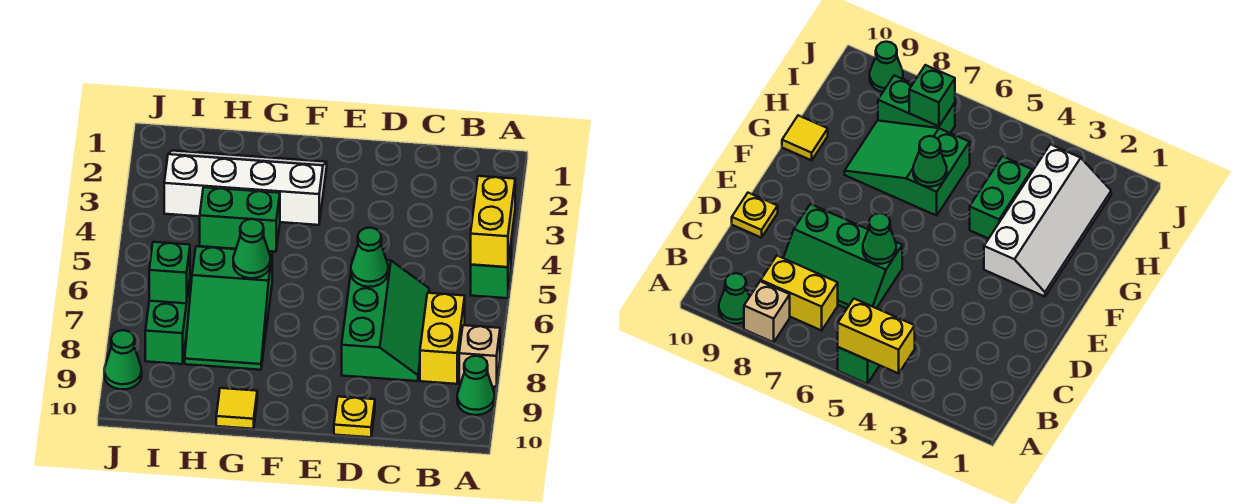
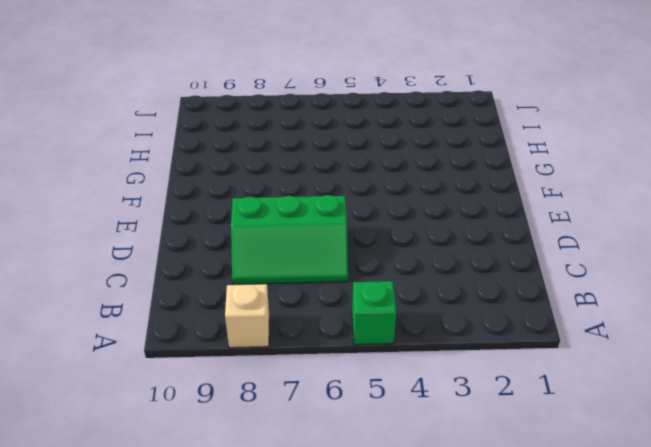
none -> green cone A9 level 1
none -> yellow brick B7:B8 level 1
none -> yellow plate D10 level 1

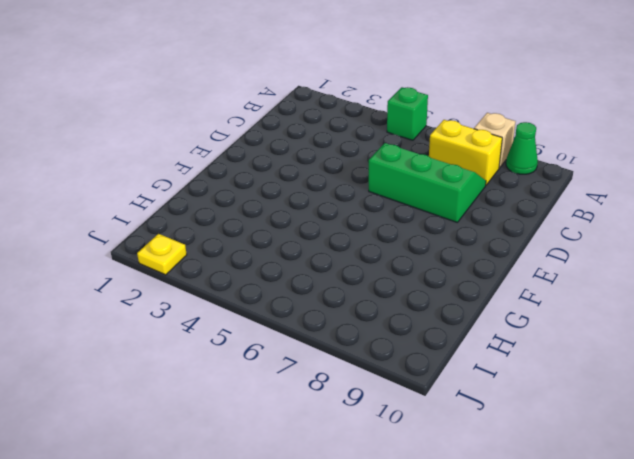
yellow plate J2 level 1 -> yellow plate D10 level 1
none -> white slope F2:I3 level 1 top 3
none -> green brick G4:H4 level 1
none -> green slope G6:H8 level 1 top 6

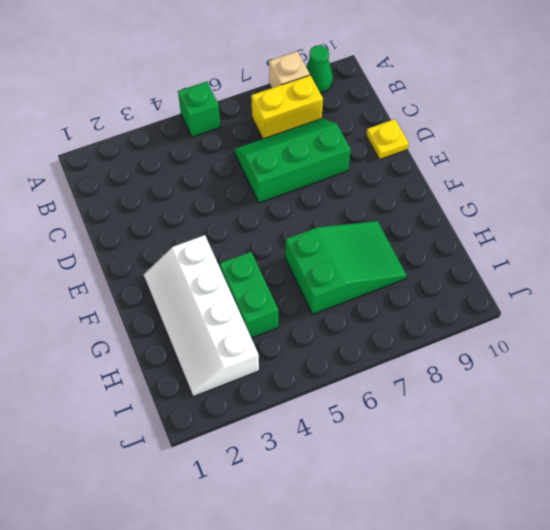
none -> yellow tile G10 level 1
none -> green brick I7:I8 level 1
none -> green cone J9 level 1

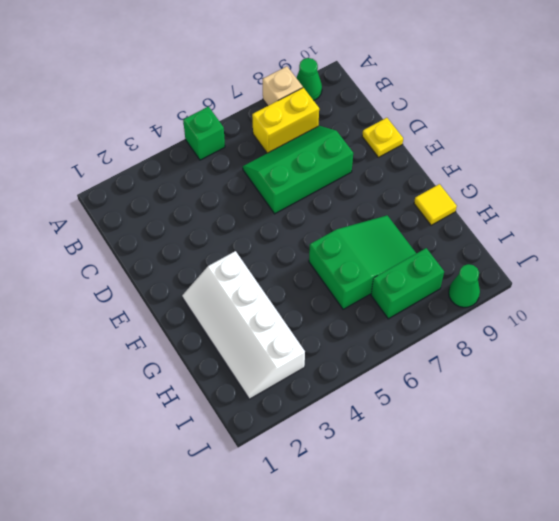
none -> green brick G4:H4 level 1
none -> yellow brick A4:A5 level 2
none -> green cone D6 level 2

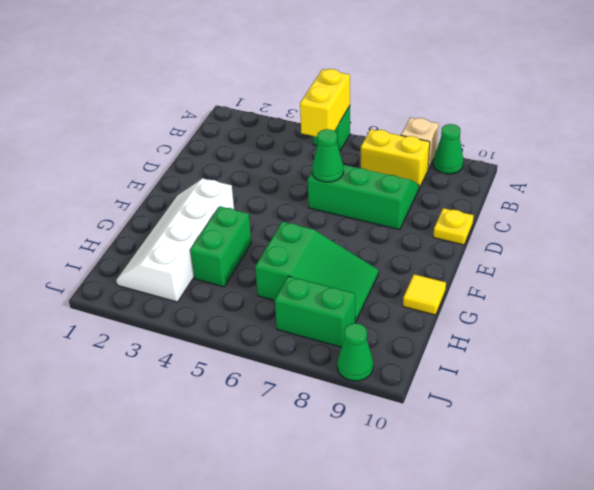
yellow brick A5:B5 level 2 -> yellow brick A4:A5 level 2
none -> green cone G6 level 2
none -> green brick I7 level 2

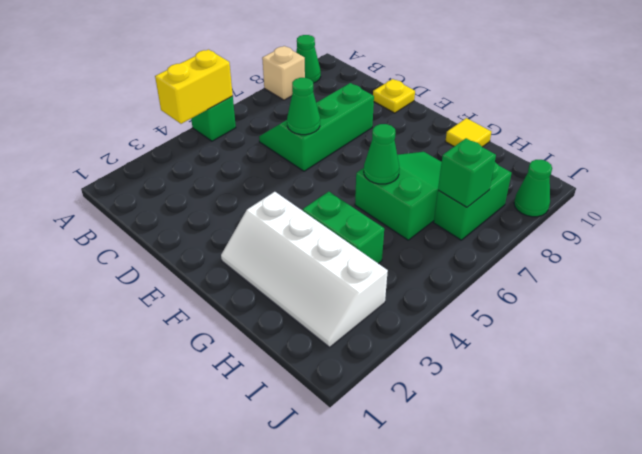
none -> yellow brick B7:B8 level 1

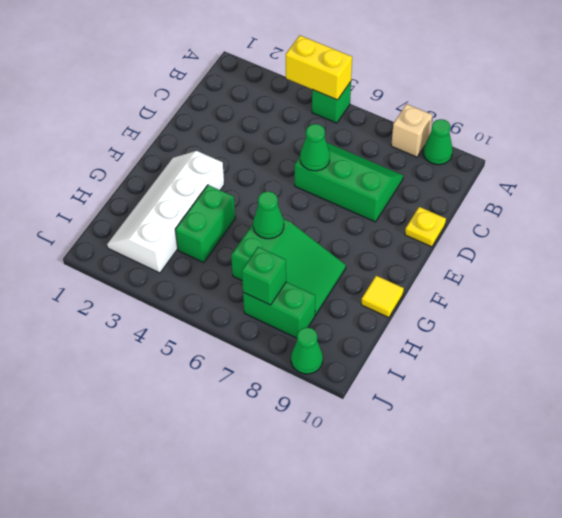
none -> yellow brick B7:B8 level 1

